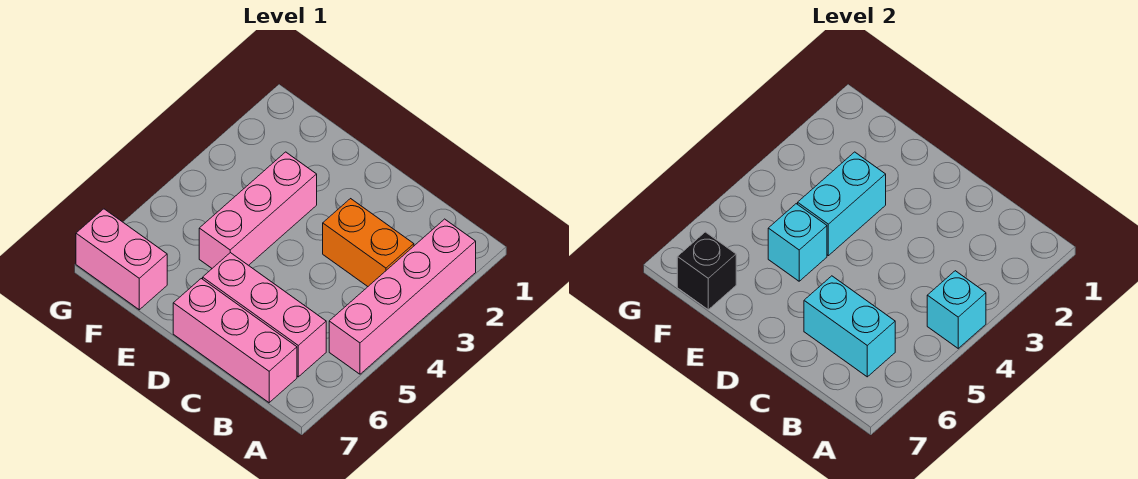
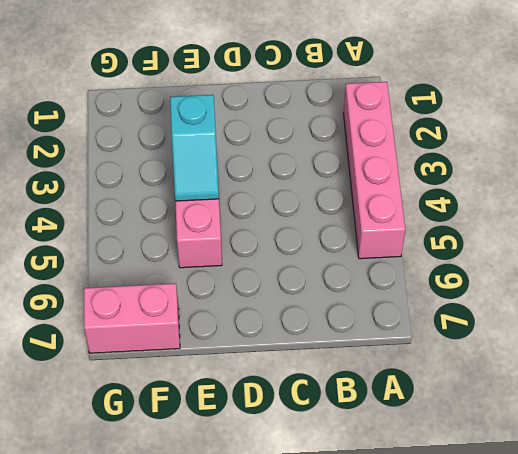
cyan slope E3:E4 level 2 top 3 -> cyan brick E3:E4 level 2
none -> orange brick B3:C3 level 1
none -> pink brick B6:D6 level 1

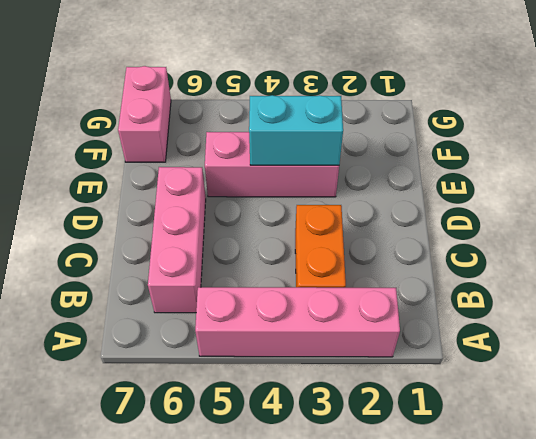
none -> pink brick B7:D7 level 1
none -> cyan brick A4 level 2

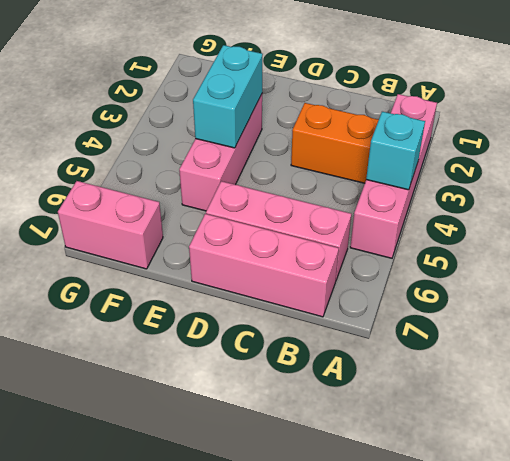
none -> cyan brick B6:C6 level 2
none -> cyan brick E5 level 2

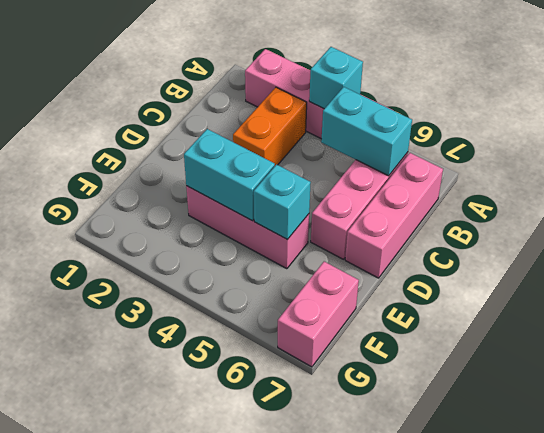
cyan brick B5:B6 level 2 -> cyan brick B6:C6 level 2
none -> black brick F7 level 2

